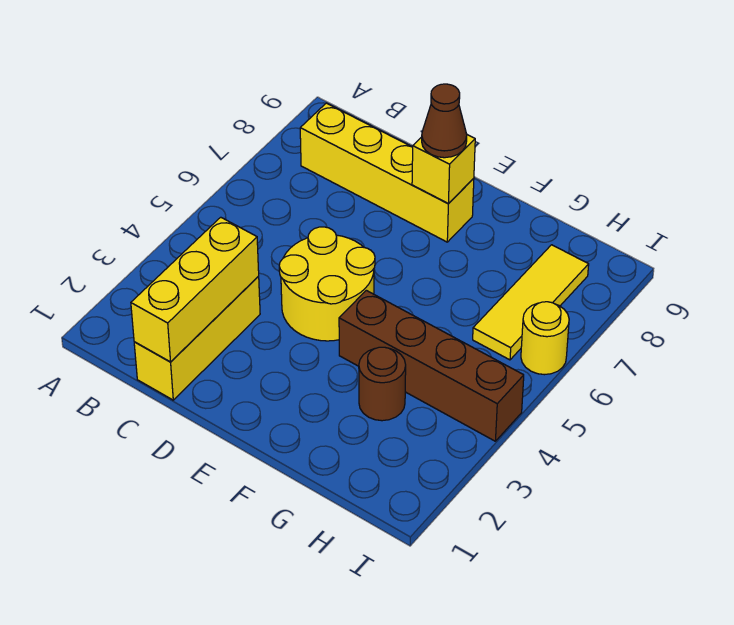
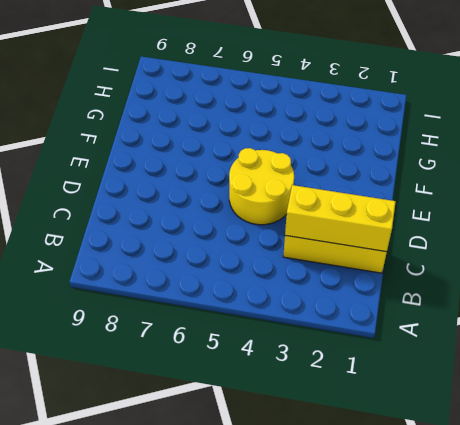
none -> yellow brick B8:E8 level 1
none -> brown brick F4:I4 level 1

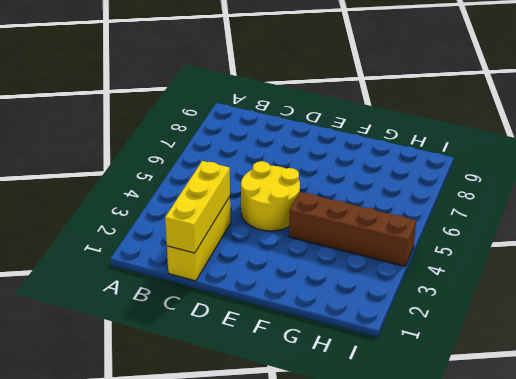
none -> yellow brick B8:E8 level 1
none -> brown round brick G3 level 1

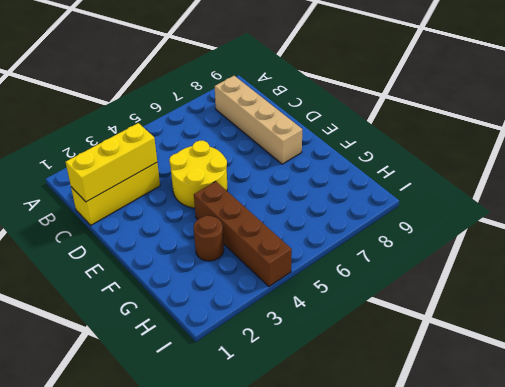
tan brick B8:E8 level 1 -> yellow brick B8:E8 level 1
none -> yellow tile H6:H8 level 1
none -> yellow round brick I6 level 1

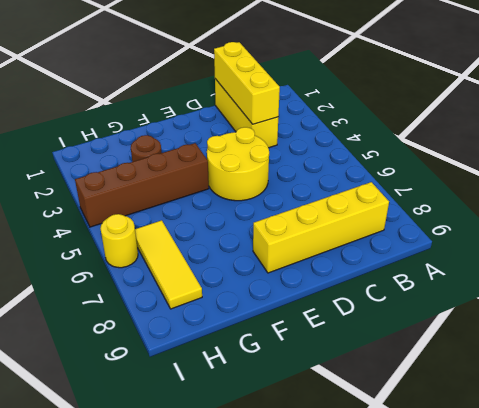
none -> yellow brick E8 level 2
none -> brown cone E8 level 3

